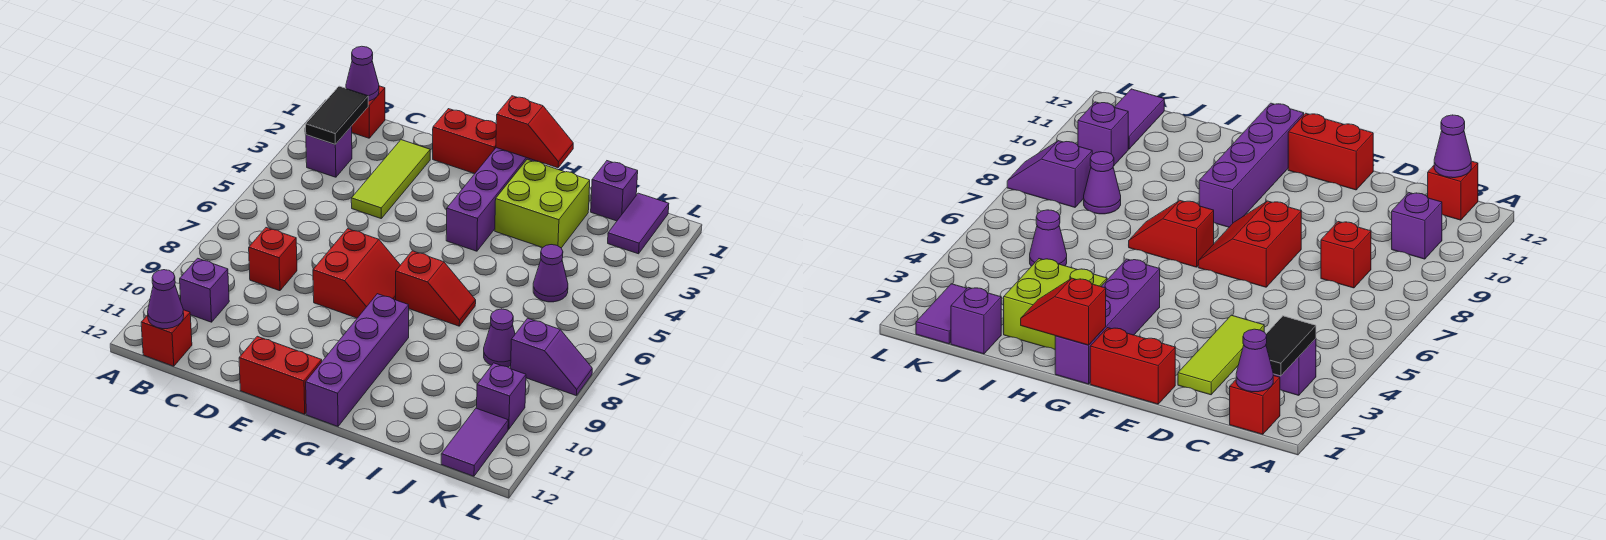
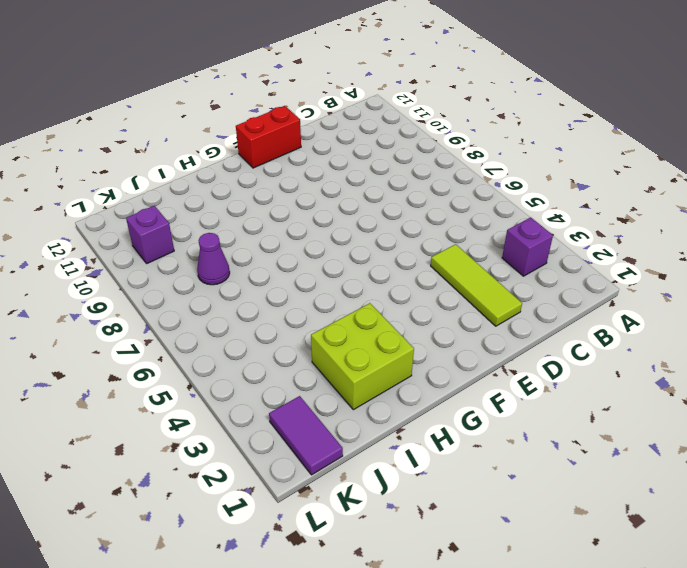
none -> red brick B1 level 1
none -> purple brick B10 level 1
none -> red brick B12 level 1

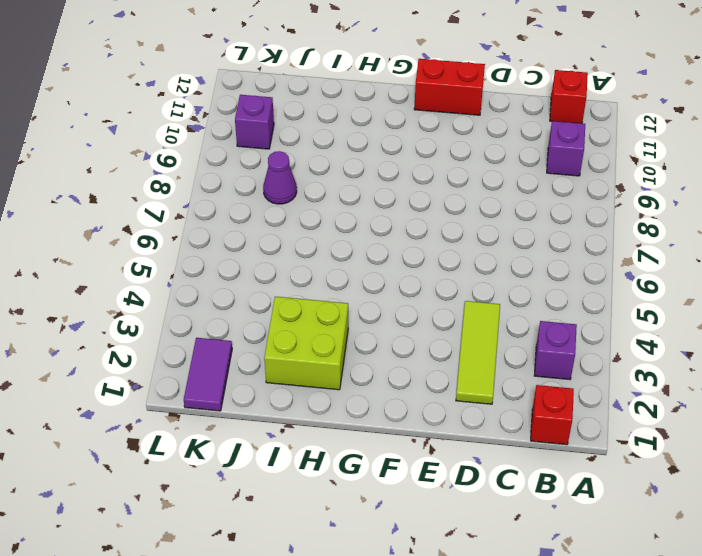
none -> red brick C8 level 1
none -> red brick E1:F1 level 1
none -> red slope E7:F8 level 1 top E

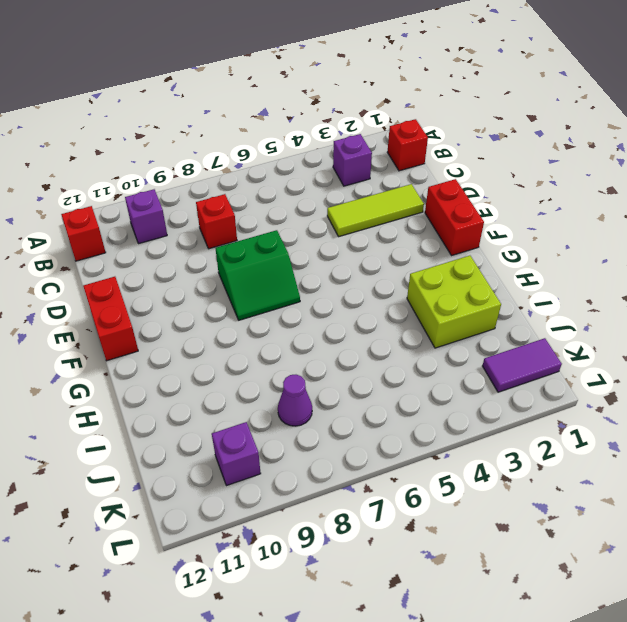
green slope E7:F8 level 1 top E -> red slope E7:F8 level 1 top E
none -> purple brick G1:G4 level 1
none -> red slope G7:H7 level 1 top G
none -> purple brick G9:G12 level 1

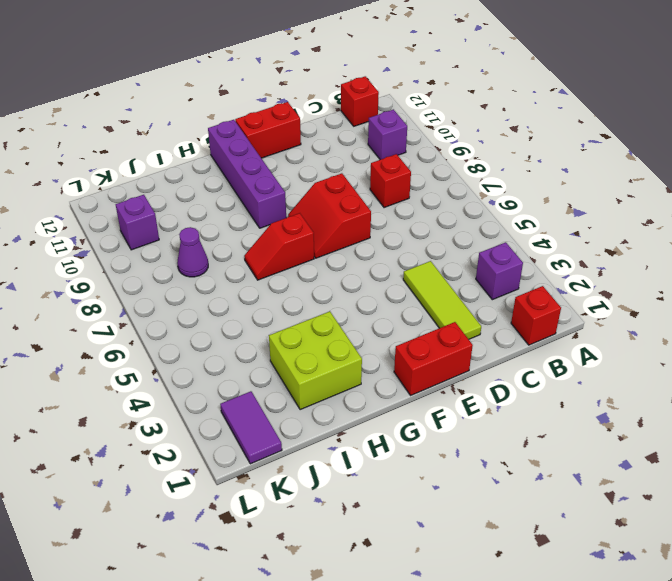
none -> purple brick G1:G4 level 1
none -> purple brick J1 level 1
none -> purple cone J5 level 1

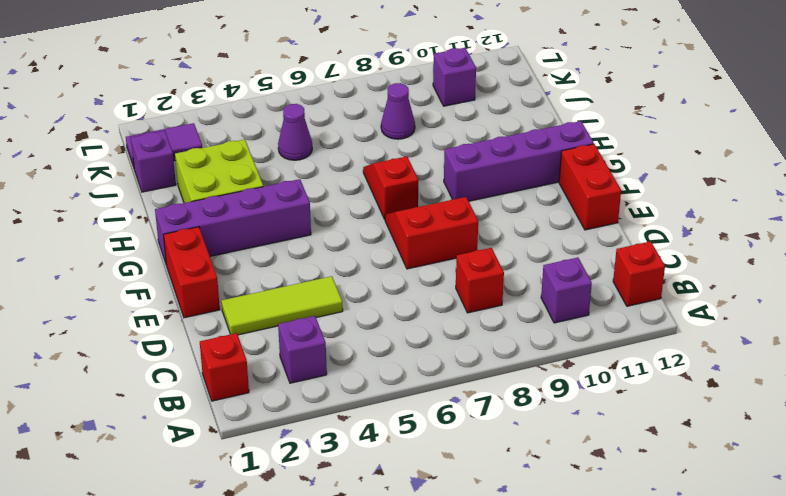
none -> purple slope K8:L8 level 1 top K
none -> purple tile K11:K12 level 1
none -> purple cone B1 level 2

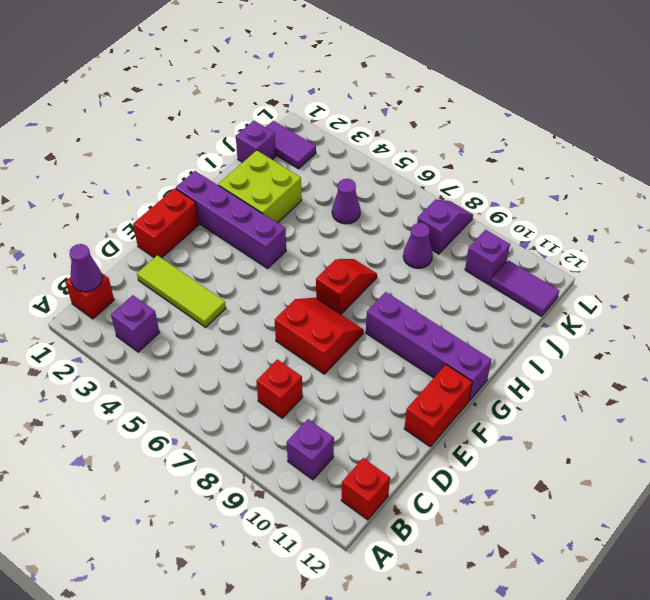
none -> black tile B2:B3 level 2
none -> purple cone B12 level 2
none -> red slope G1:H1 level 2 top G

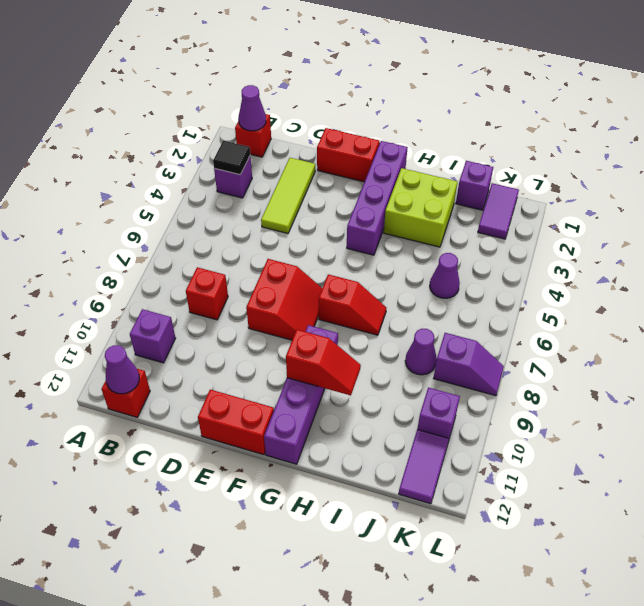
black tile B3 level 2 -> black tile B2:B3 level 2
red slope G10:H10 level 2 top G -> red slope G1:H1 level 2 top G

